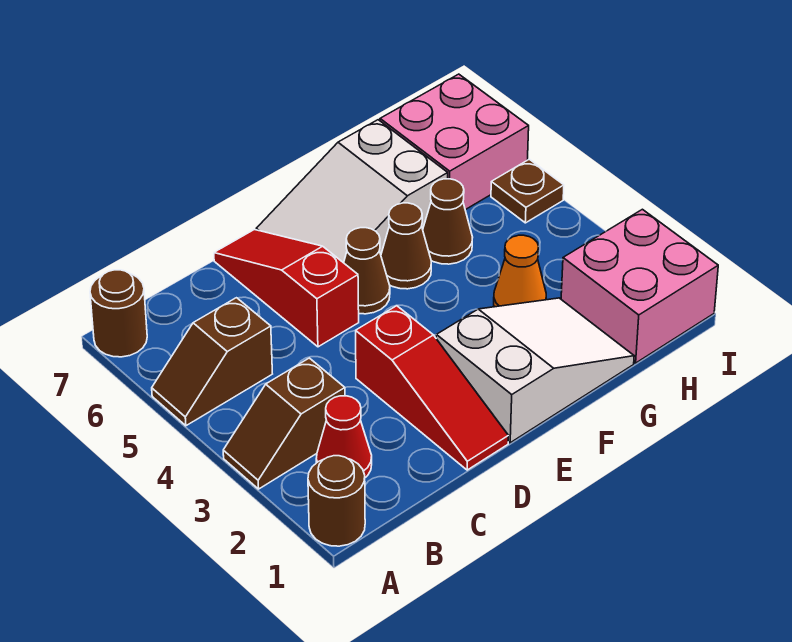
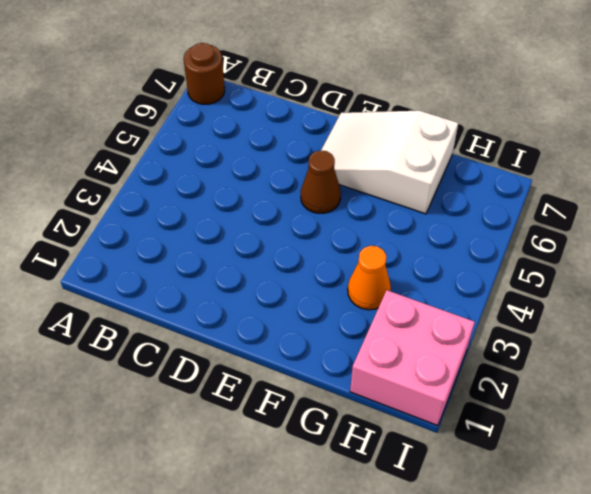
none -> brown round brick A1 level 1
none -> brown slope A3:B3 level 1 top B
none -> brown slope A5:B5 level 1 top B

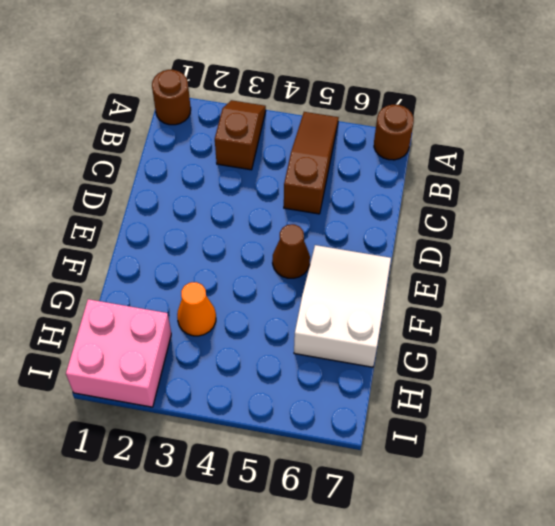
brown slope A5:C5 level 1 top C -> brown slope A5:B5 level 1 top B
none -> red cone B2 level 1
none -> red slope D1:D3 level 1 top 3
none -> red slope D5:D7 level 1 top 5

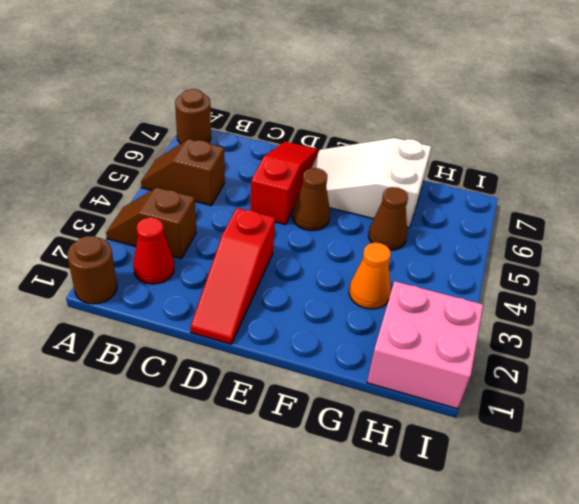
none -> white slope E1:G2 level 1 top E
none -> brown cone F5 level 1
none -> pink brick H6:I7 level 1

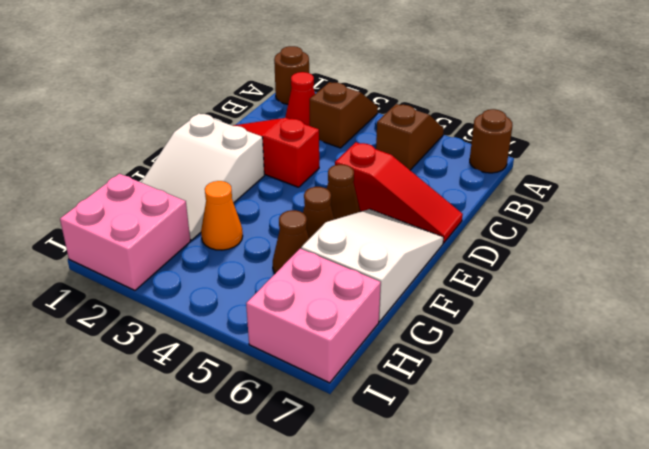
none -> brown plate I5 level 1

